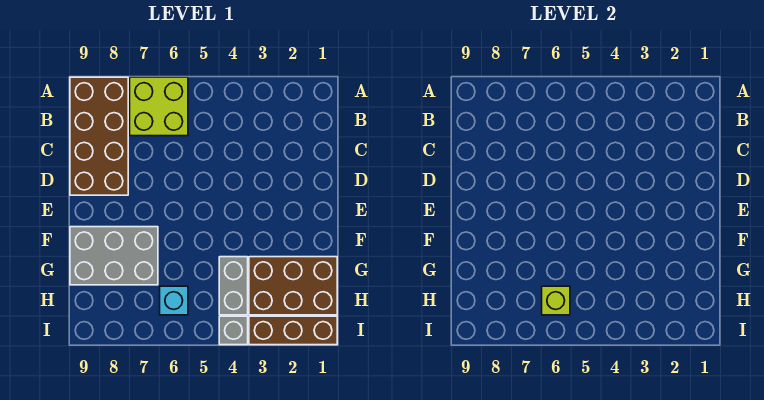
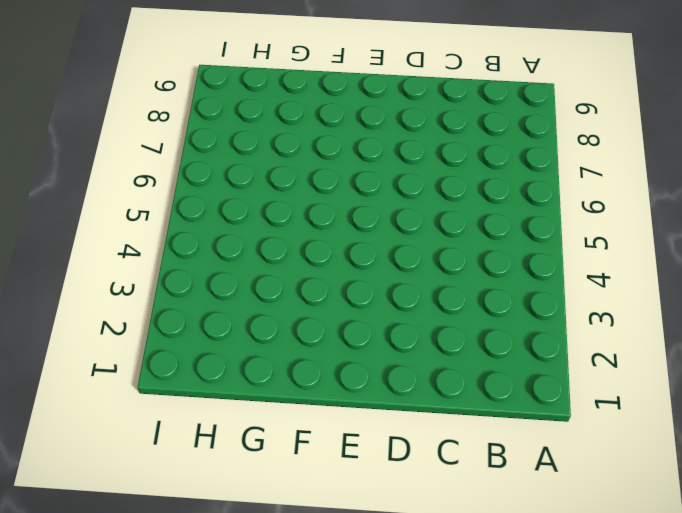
none -> lime brick A6:B7 level 1
none -> brown brick A8:D9 level 1

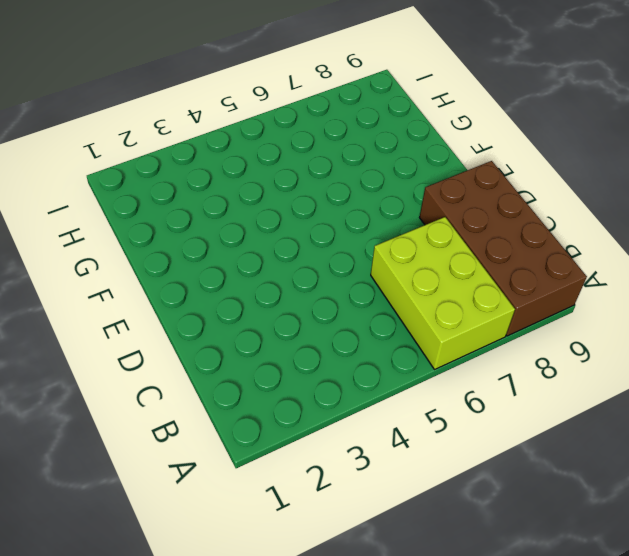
lime brick A6:C7 level 1 -> lime brick A6:B7 level 1
none -> grey brick F7:G9 level 1
none -> brown brick G1:H3 level 1

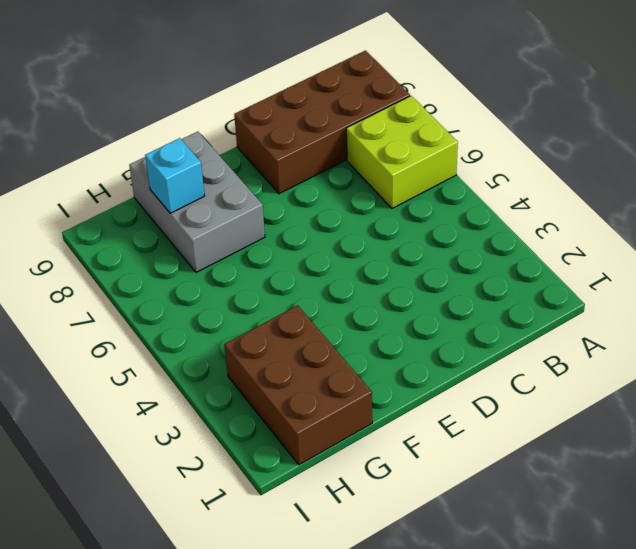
cyan brick G8 level 2 -> cyan brick H6 level 1
none -> grey brick G4:H4 level 1
none -> brown brick I1:I3 level 1

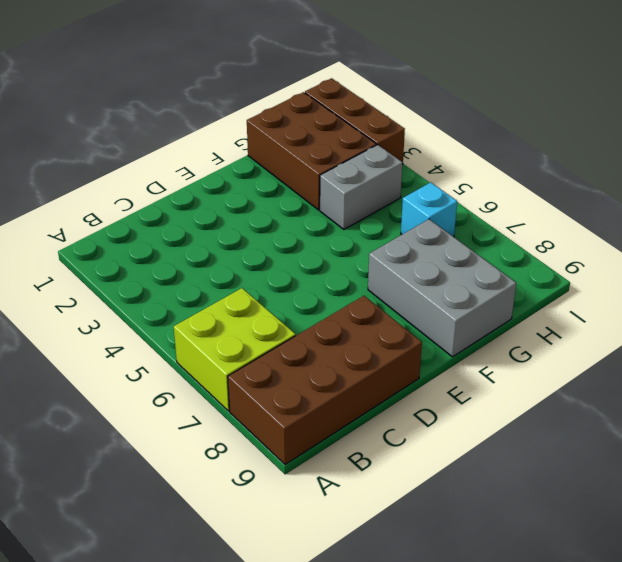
none -> grey brick I4 level 1
none -> lime brick H6 level 2

